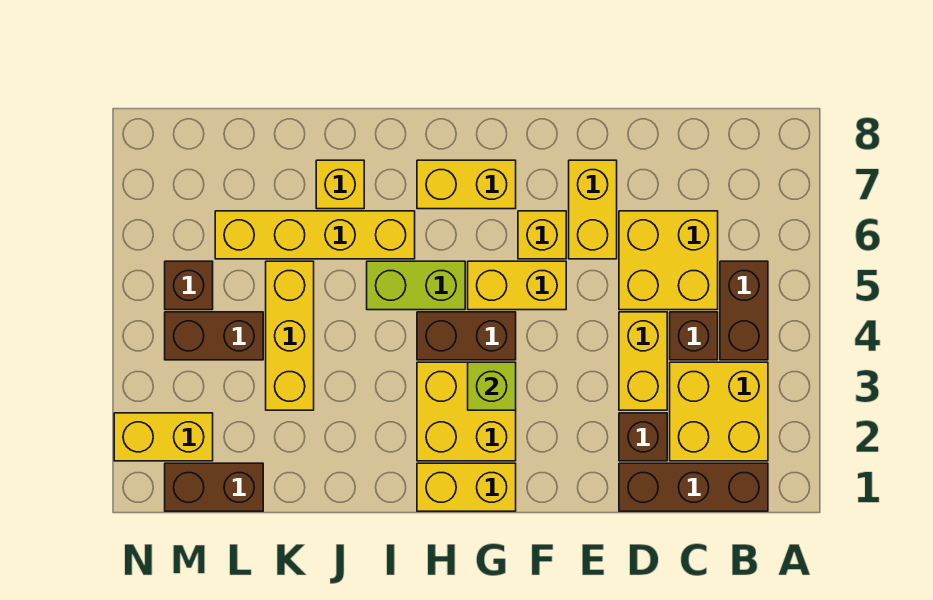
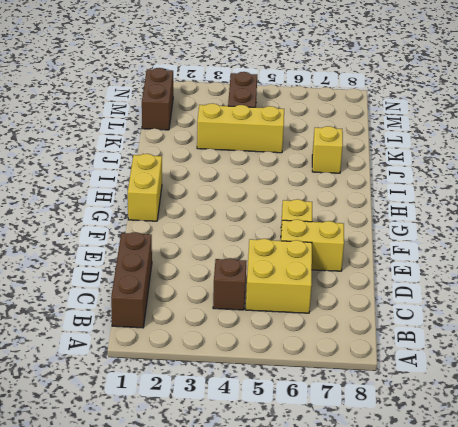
none -> yellow brick B2:C3 level 1
none -> brown brick B4:B5 level 1
none -> brown brick D2 level 1

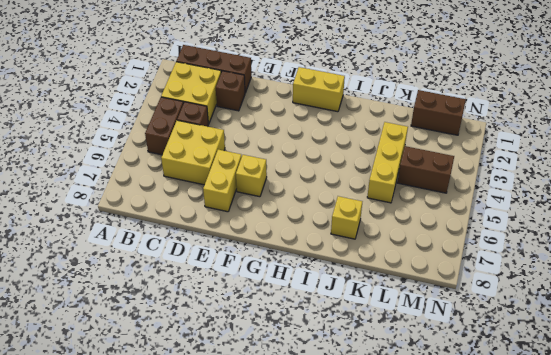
none -> yellow brick D3:D4 level 1
none -> yellow brick F5:G5 level 1
none -> yellow brick G2:H3 level 1

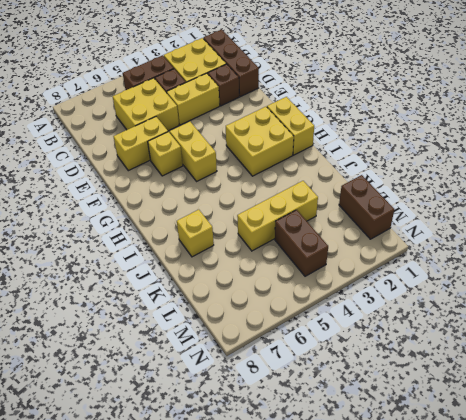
none -> brown brick G4:H4 level 1
none -> yellow brick G7:H7 level 1
none -> lime brick H5:I5 level 1

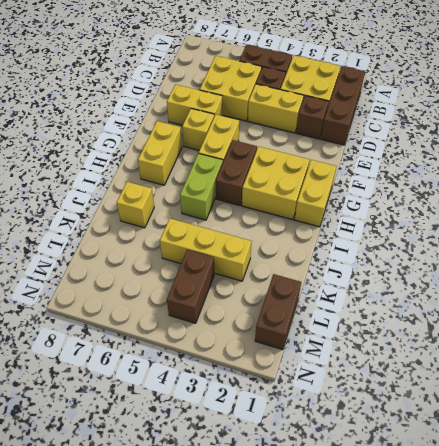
none -> yellow brick I6:L6 level 1
none -> yellow brick M2:N2 level 1
none -> brown brick M5 level 1

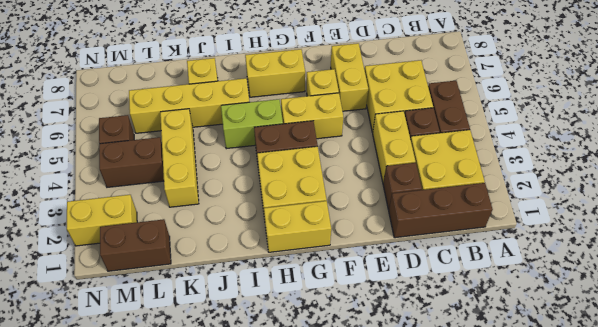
none -> lime brick G3 level 2

